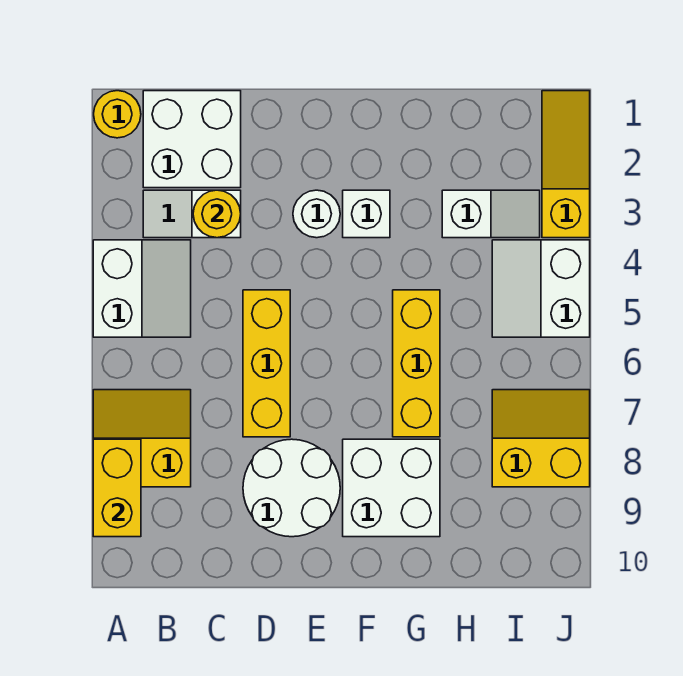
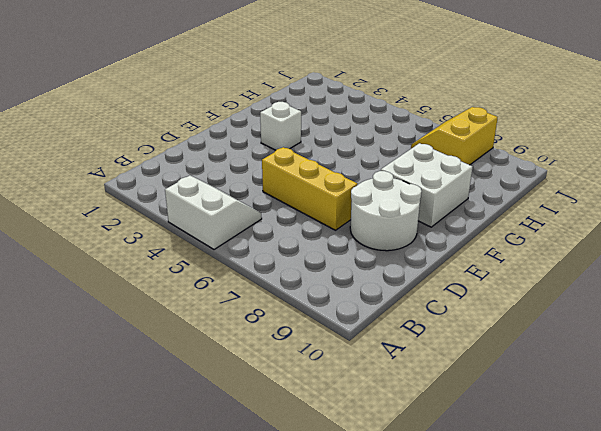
none -> yellow round brick A1 level 1
none -> yellow slope A7:B8 level 1 top 8
none -> white brick B1:C2 level 1

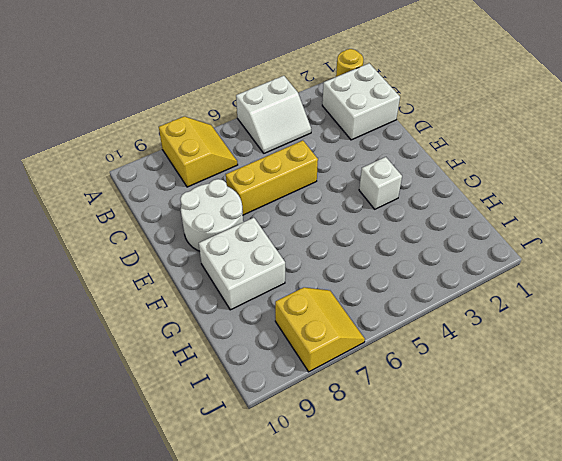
none -> white slope B3:C3 level 1 top C
none -> white round brick E3 level 1
none -> yellow brick G5:G7 level 1

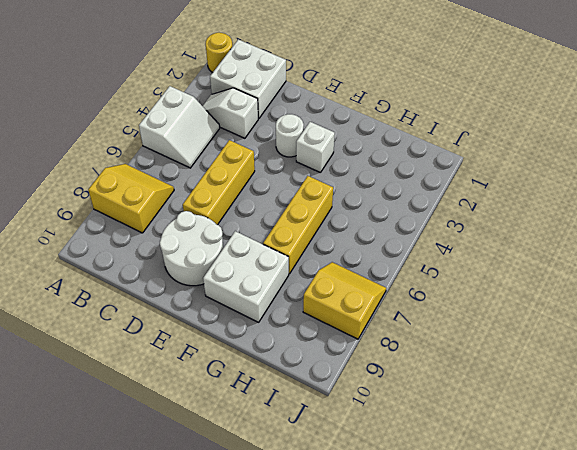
none -> white slope H3:I3 level 1 top H
none -> white slope I4:J5 level 1 top J
none -> yellow slope J1:J3 level 1 top 3

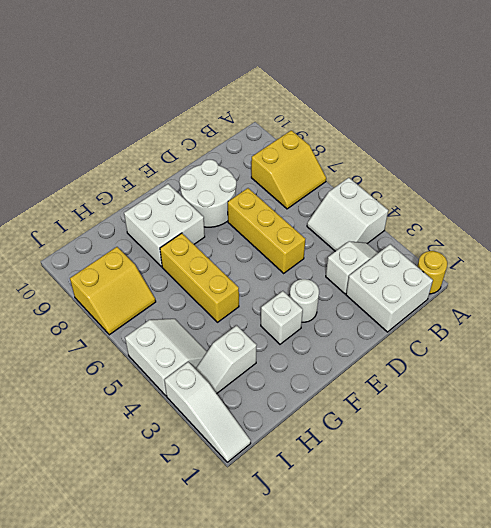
white slope J1:J3 level 1 top 3 -> yellow slope J1:J3 level 1 top 3
none -> yellow brick A8:A9 level 2
none -> yellow round brick C3 level 2

